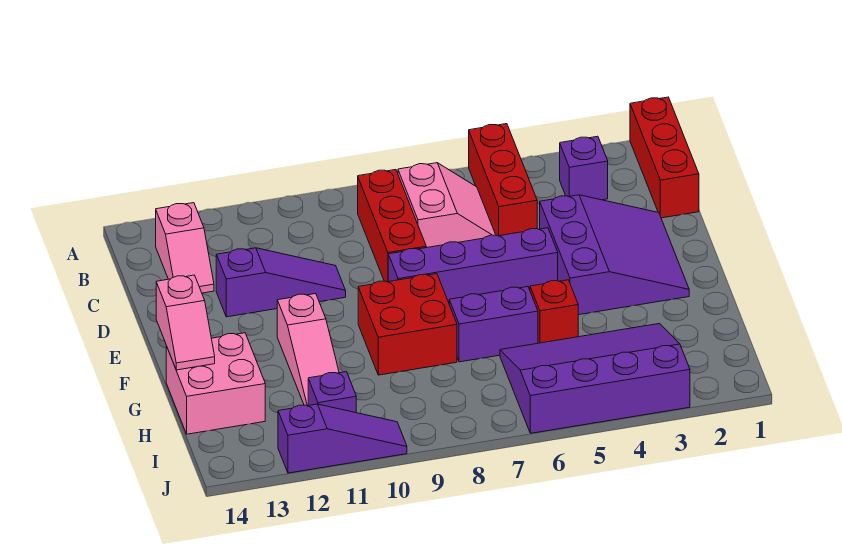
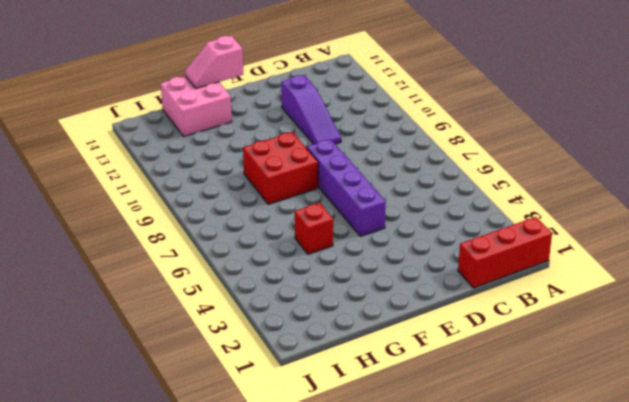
none -> red brick A5:C5 level 1
none -> purple brick B3 level 1
none -> pink slope B6:C7 level 1 top 7

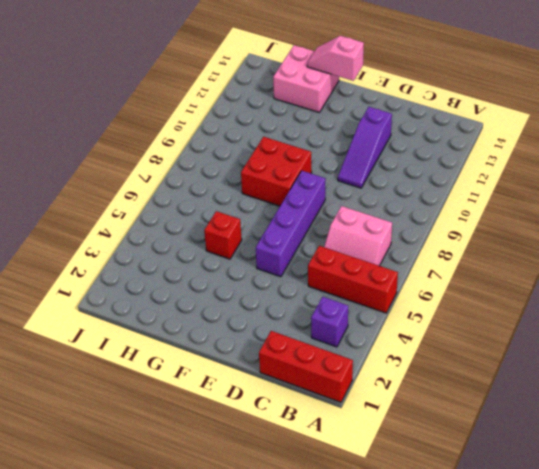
none -> red brick B8:D8 level 1
none -> pink slope B13:C13 level 1 top B
none -> purple slope D2:F4 level 1 top 4

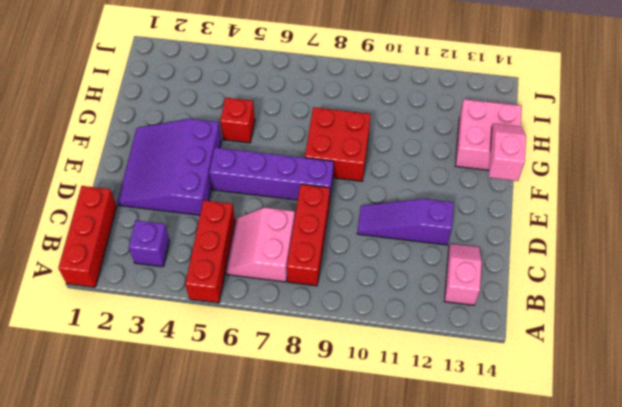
none -> pink slope F11:H11 level 1 top F
none -> purple brick G6:G7 level 1
none -> purple slope H3:J6 level 1 top J

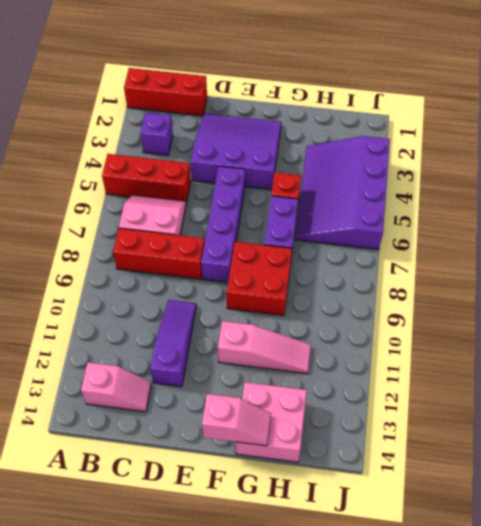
none -> purple brick I11 level 1
none -> purple slope J10:J12 level 1 top 12

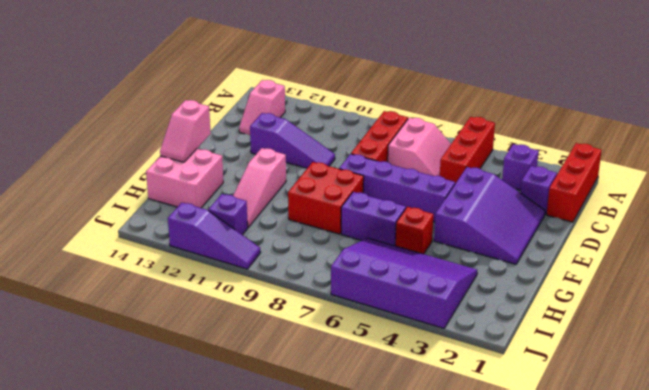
purple brick C2 level 1 -> none

